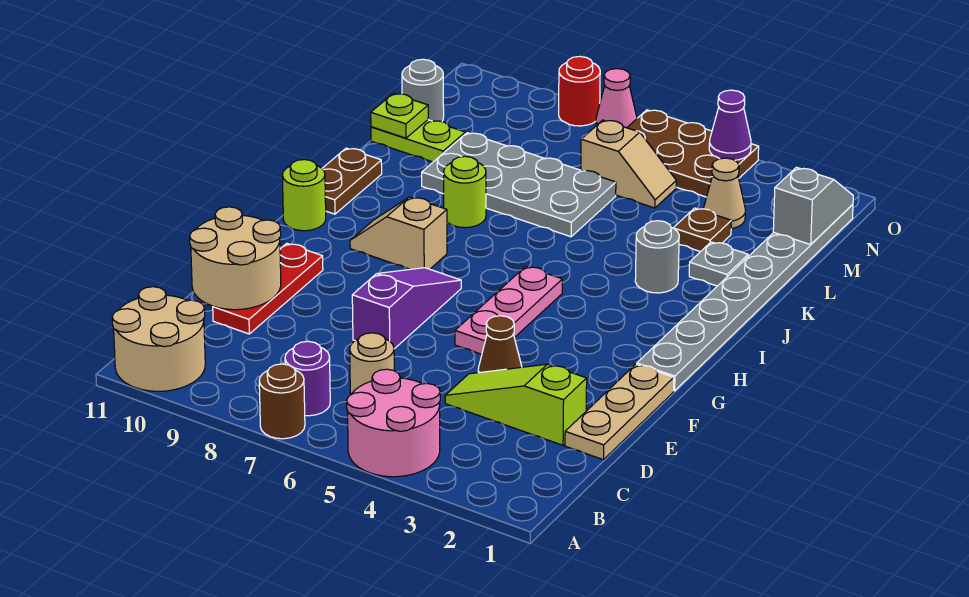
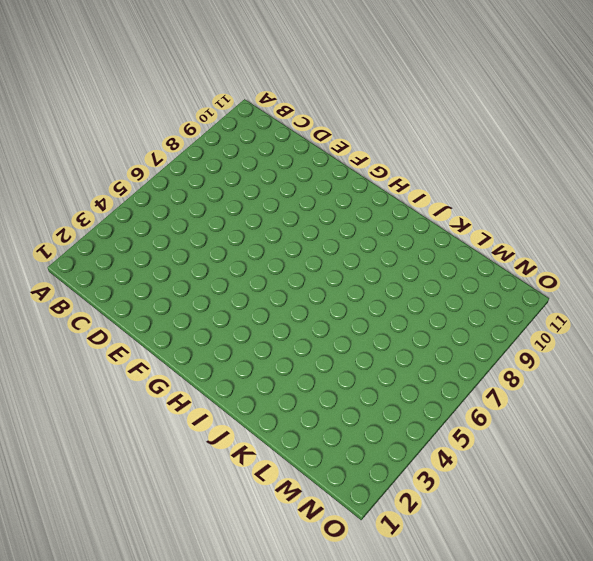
none -> pink round brick A4:B5 level 1
none -> brown round brick A7 level 1
none -> tan round brick A10:B11 level 1
none -> purple round brick B7 level 1

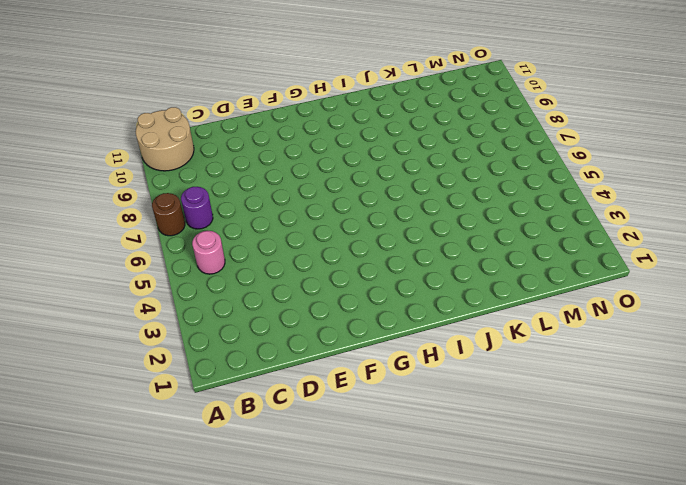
pink round brick B5 level 1 -> pink round brick A4:B5 level 1
none -> tan round brick C6 level 1
none -> tan plate D1:F1 level 1
none -> lime slope D2:D4 level 1 top 2
none -> red plate D10:F10 level 1

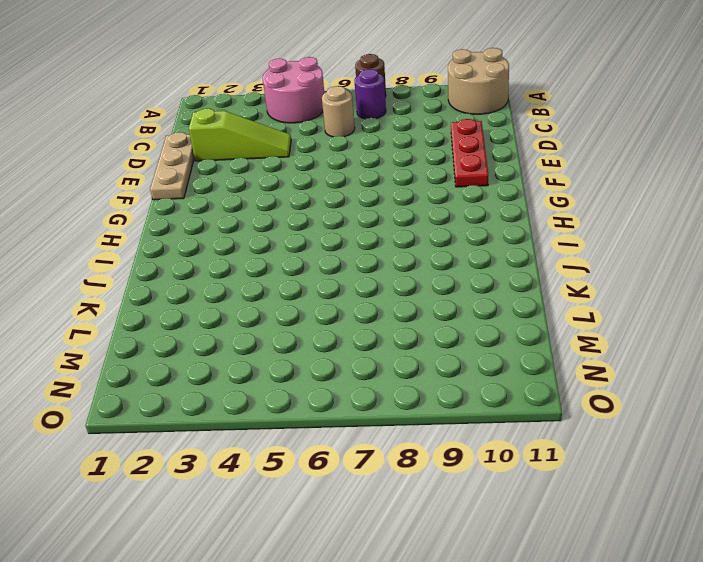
none -> brown cone E4 level 1
none -> purple slope E7:G7 level 1 top E
none -> pink plate F5:H5 level 1
none -> grey plate G1:N1 level 1

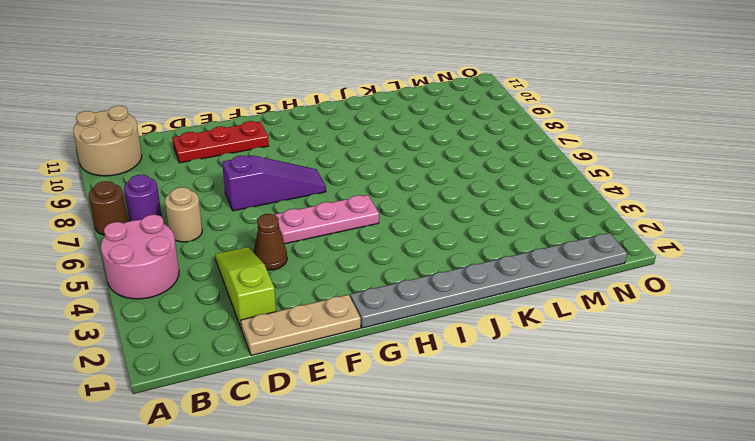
none -> tan slope H8:H9 level 1 top 8
none -> lime round brick H11 level 1
none -> brown plate I11:J11 level 1
none -> grey round brick J3 level 1

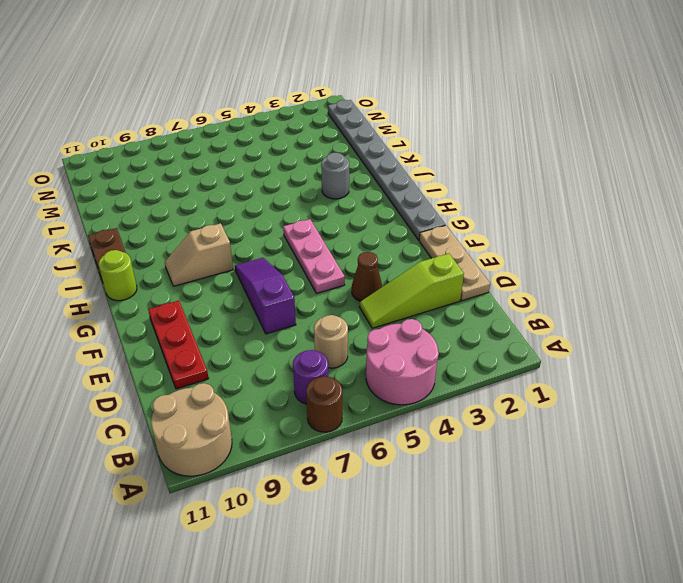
none -> lime round brick J8 level 1
none -> grey plate K2 level 1
none -> grey plate K6:L9 level 1
none -> brown plate L3 level 1

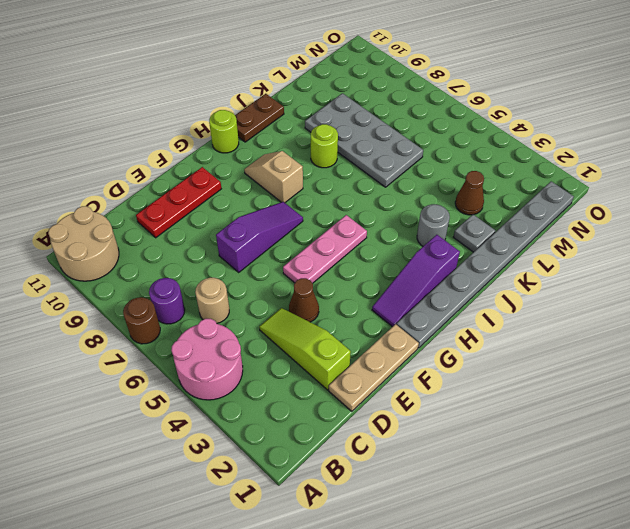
purple slope G2:I2 level 1 top I -> none
brown cone L3 level 1 -> brown plate L3 level 1
none -> lime plate L10:L11 level 1
none -> tan cone M3 level 1
none -> tan slope M5:M6 level 1 top 6
none -> grey round brick M11 level 1

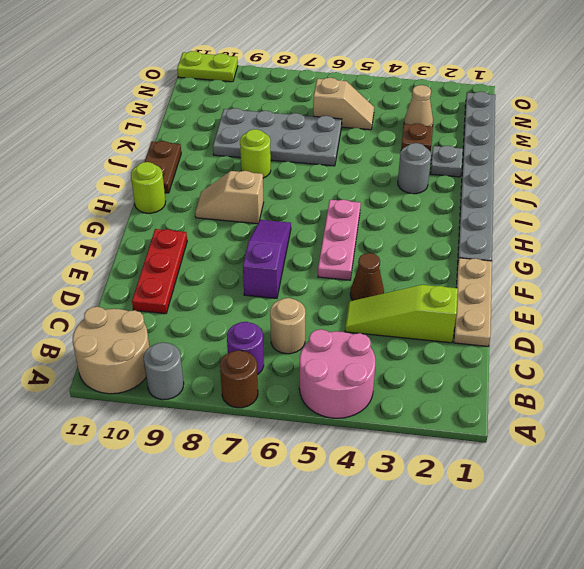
grey round brick A9 level 1 -> grey round brick M11 level 1
lime plate O10:O11 level 1 -> lime plate L10:L11 level 1
none -> brown plate N4:O6 level 1
none -> pink cone O7 level 1
none -> red round brick O8 level 1
none -> tan round brick D10:E11 level 2

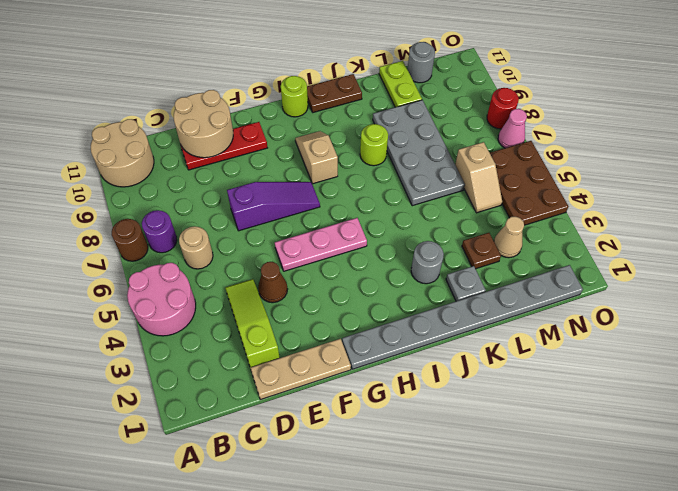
none -> lime plate L11 level 2
none -> grey slope M1:N1 level 2 top M
none -> purple cone O4 level 2

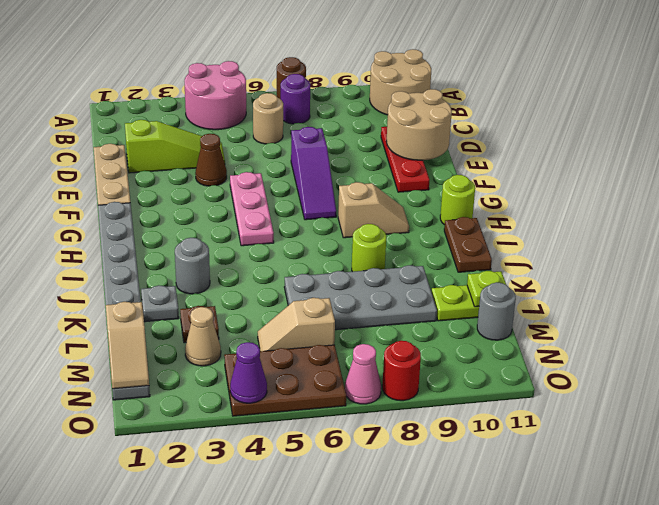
tan slope M1:N1 level 2 top M -> grey slope M1:N1 level 2 top M

